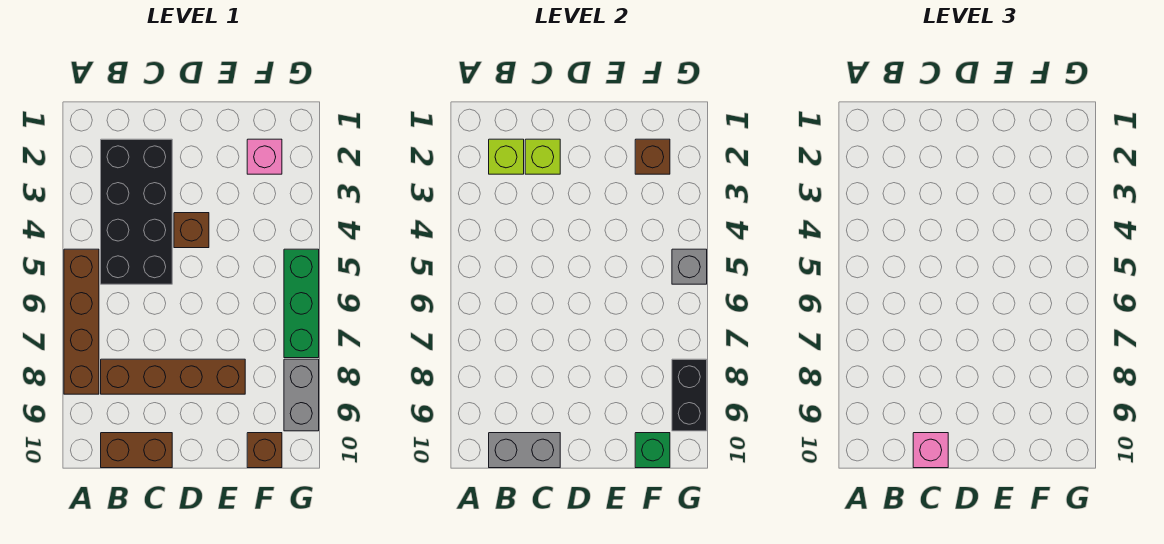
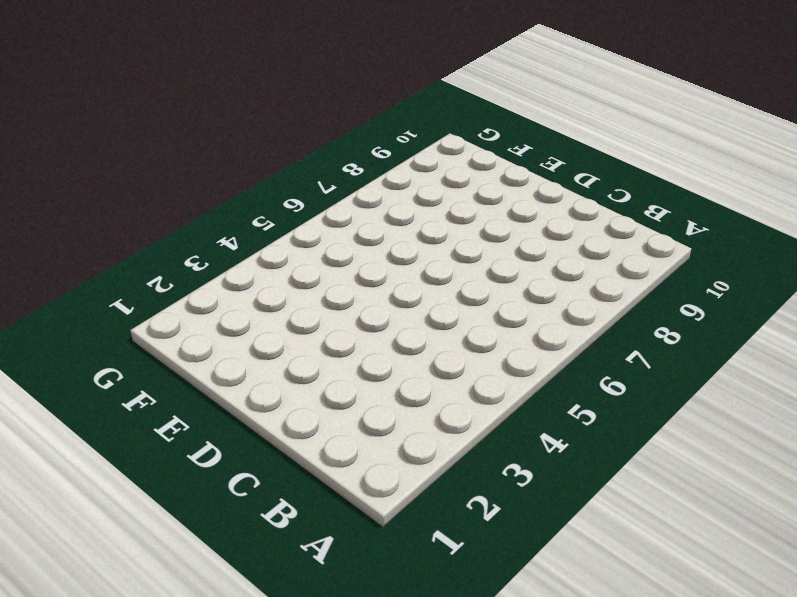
none -> brown brick A5:A8 level 1
none -> black brick B2:C5 level 1
none -> brown brick B8:E8 level 1

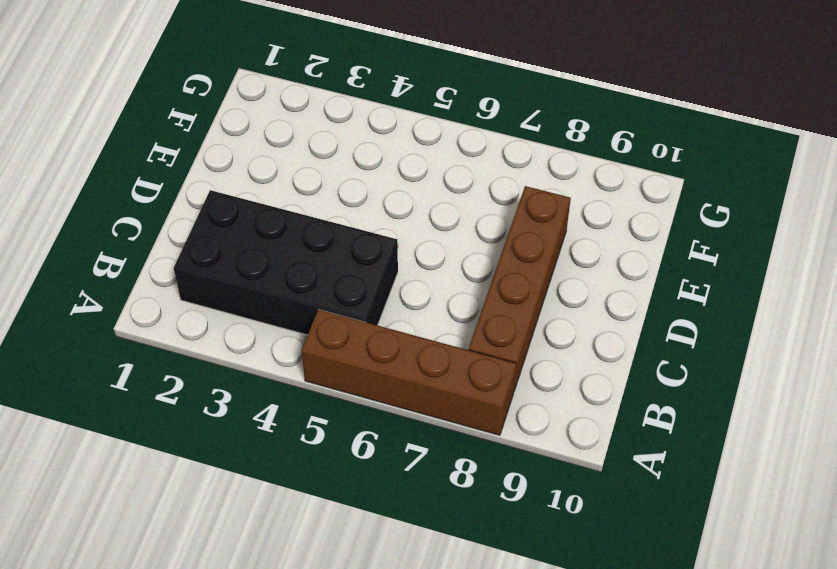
none -> brown brick B10:C10 level 1
none -> brown brick D4 level 1
none -> pink brick F2 level 1

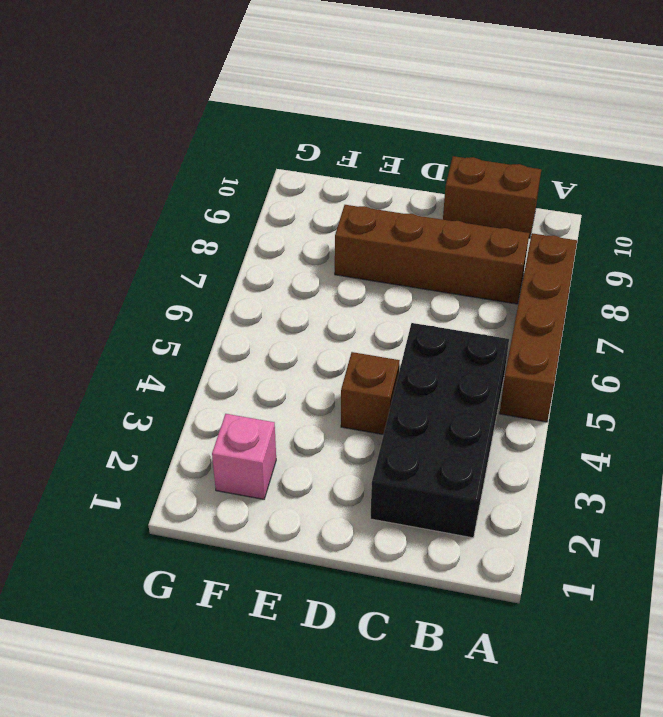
none -> brown brick F10 level 1
none -> green brick G5:G7 level 1
none -> grey brick G8:G9 level 1

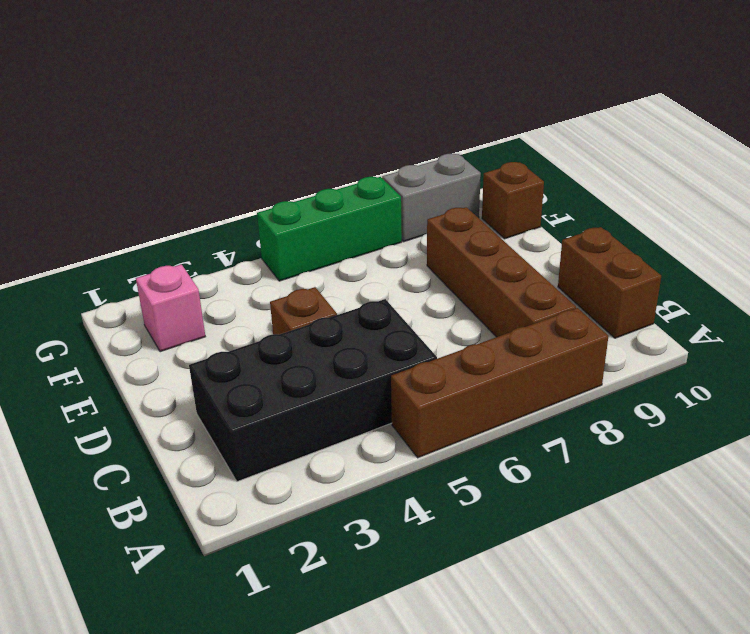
none -> lime brick B2 level 2
none -> grey brick B10:C10 level 2
none -> lime brick C2 level 2

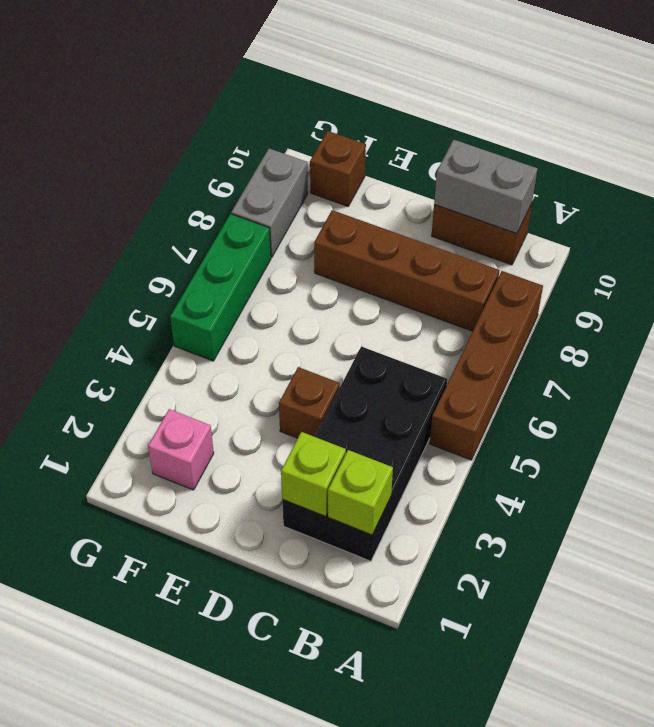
none -> brown brick F2 level 2
none -> green brick F10 level 2
none -> grey brick G5 level 2

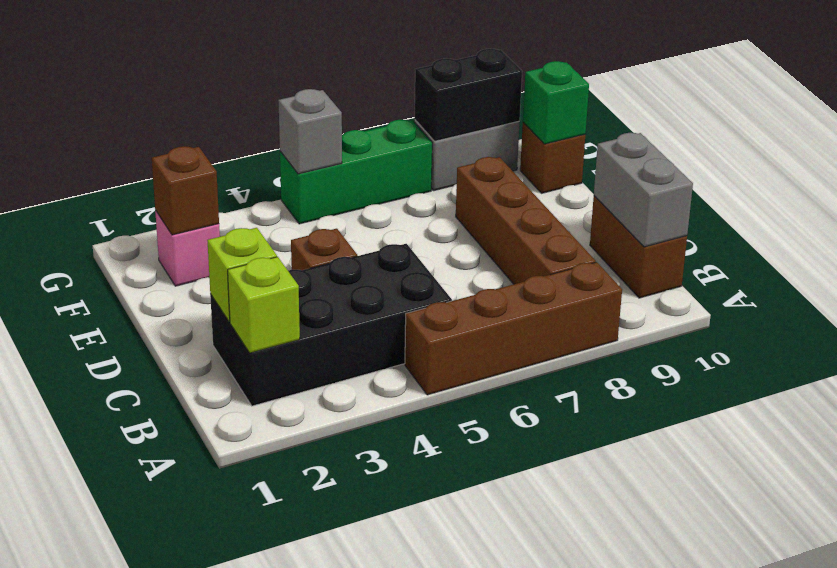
none -> pink brick C10 level 3

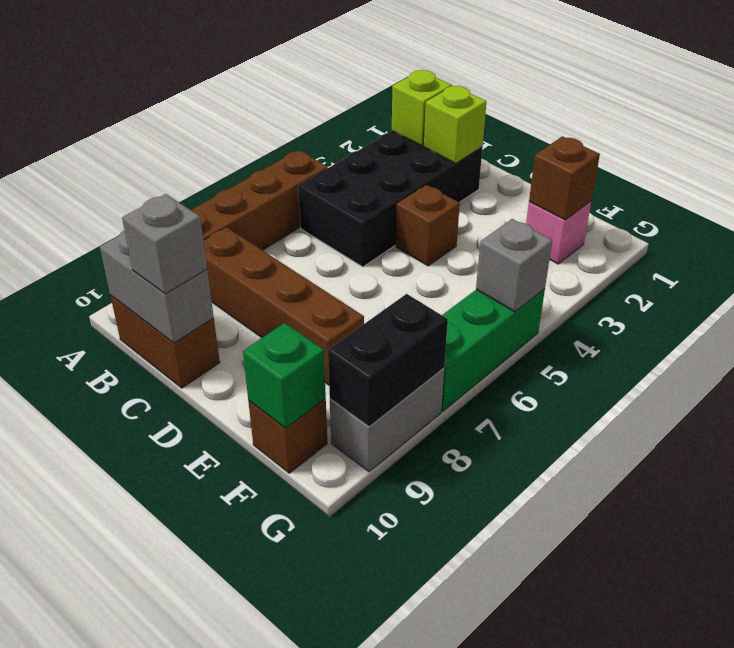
grey brick C10 level 3 -> pink brick C10 level 3

